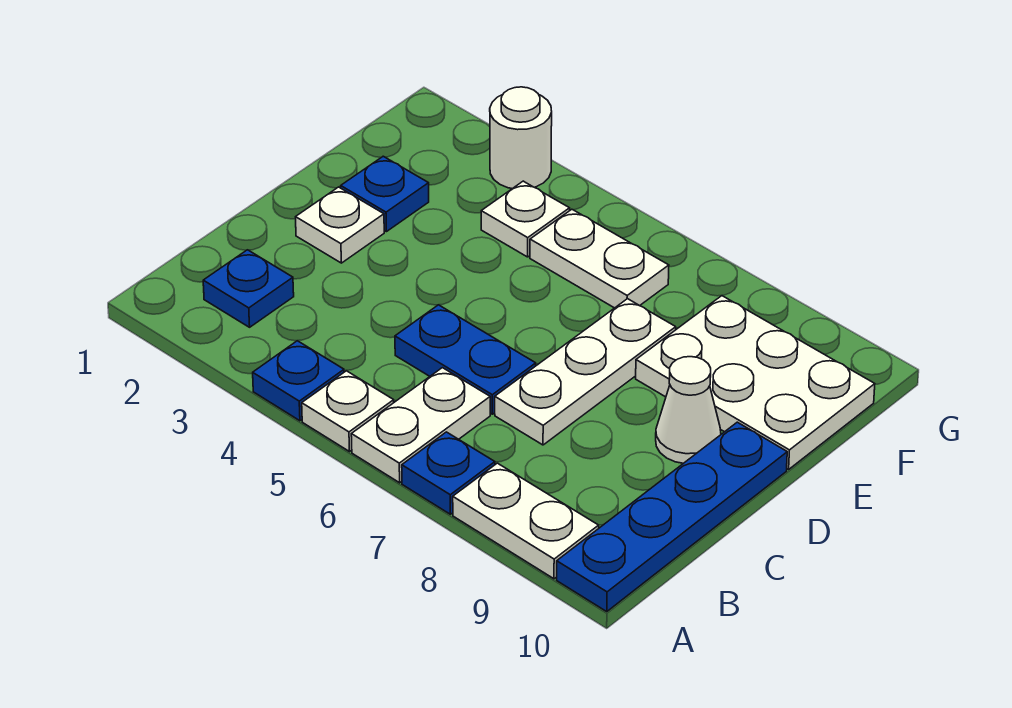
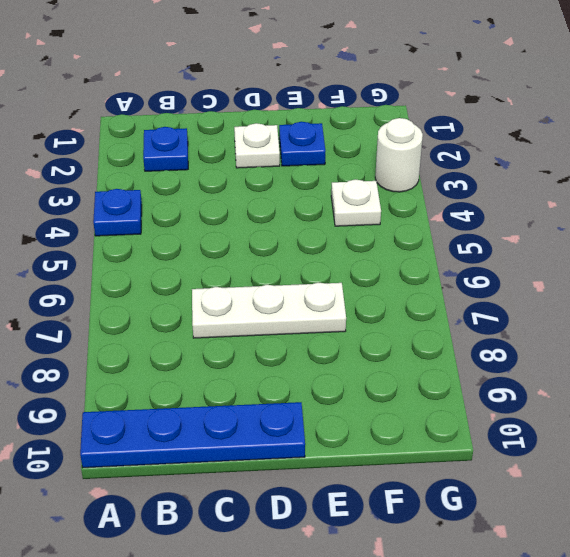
none -> white plate A5 level 1
none -> white plate A6:B6 level 1
none -> blue plate A7 level 1

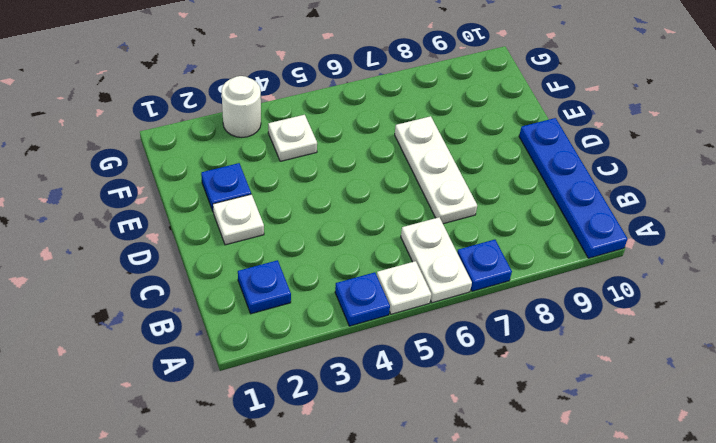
none -> white plate A8:A9 level 1
none -> blue plate C5:C6 level 1
none -> white cone D9 level 1

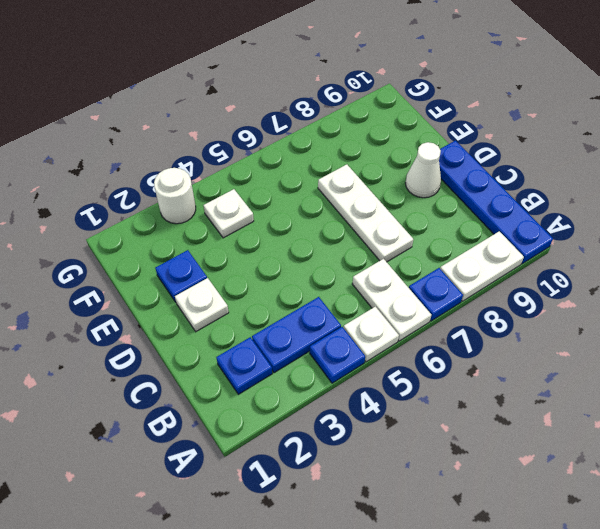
blue plate B3:B4 level 1 -> blue plate C5:C6 level 1
none -> white plate E8:F10 level 1
none -> white plate F5:F6 level 1

